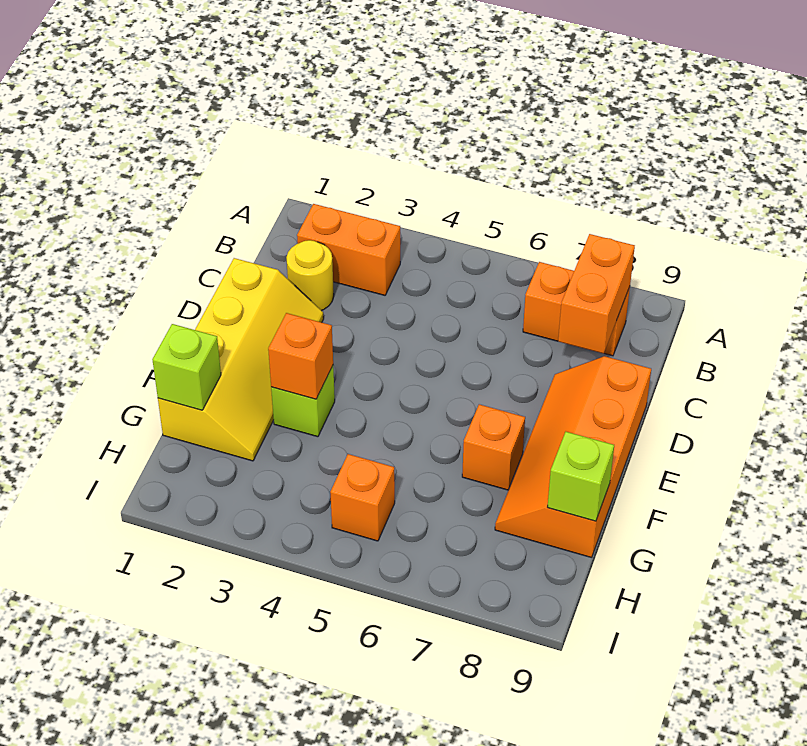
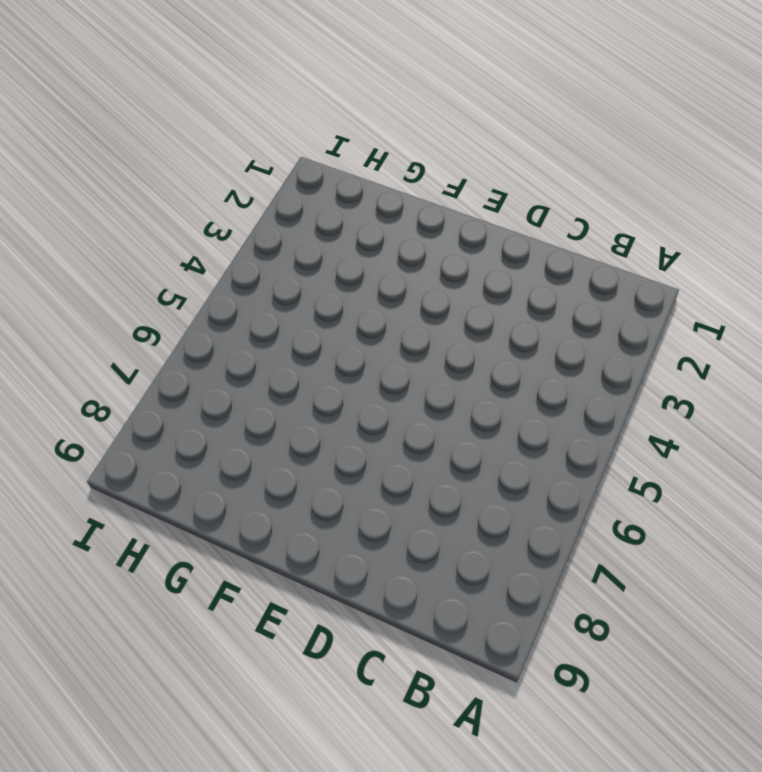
none -> orange brick B2:B3 level 1
none -> orange brick B7:B8 level 1
none -> yellow round brick C2 level 1

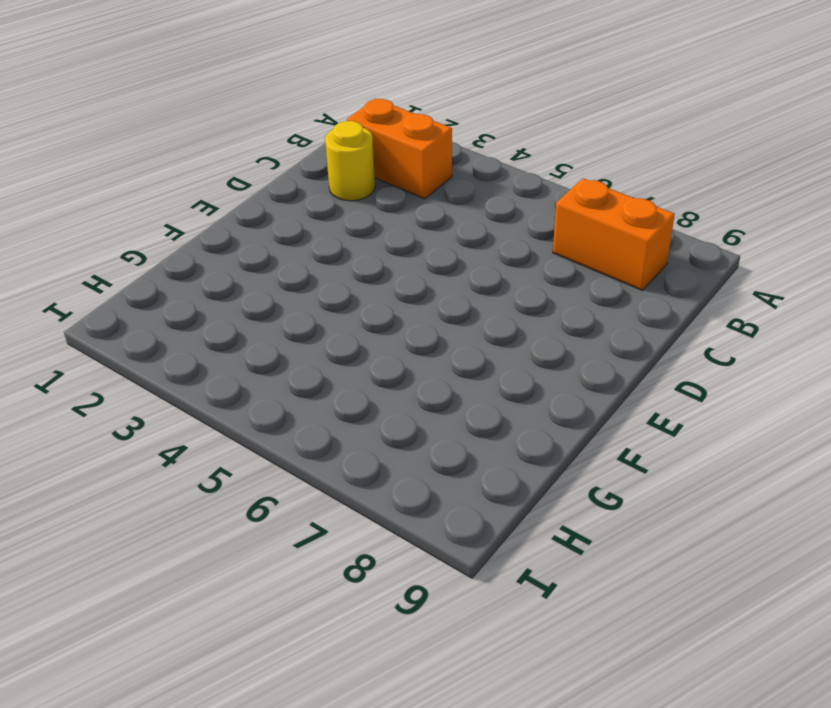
none -> yellow slope D1:G2 level 1 top 1
none -> orange slope D8:G9 level 1 top 9
none -> lime brick F3 level 1

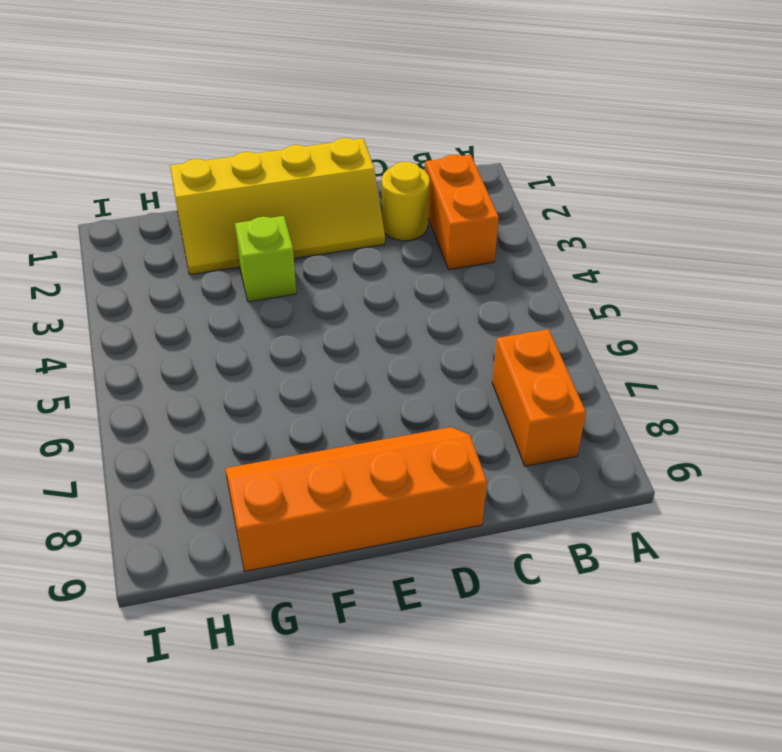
none -> orange brick F7 level 1
none -> orange brick H5 level 1
none -> orange brick B8:C8 level 2

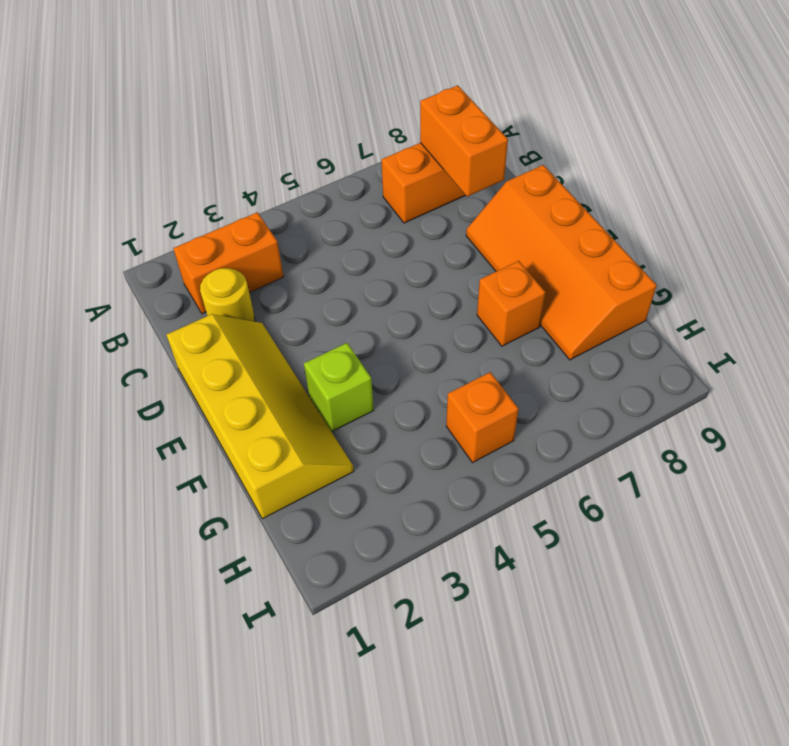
none -> orange brick F3 level 2
none -> lime brick G1 level 2
none -> lime brick G9 level 2

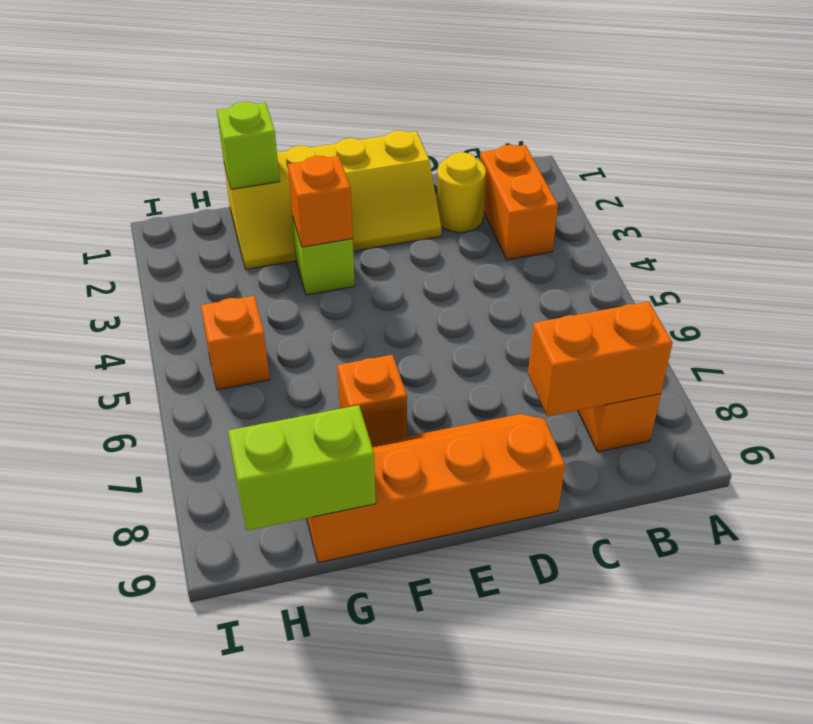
lime brick G9:H9 level 2 -> lime brick G9 level 2

